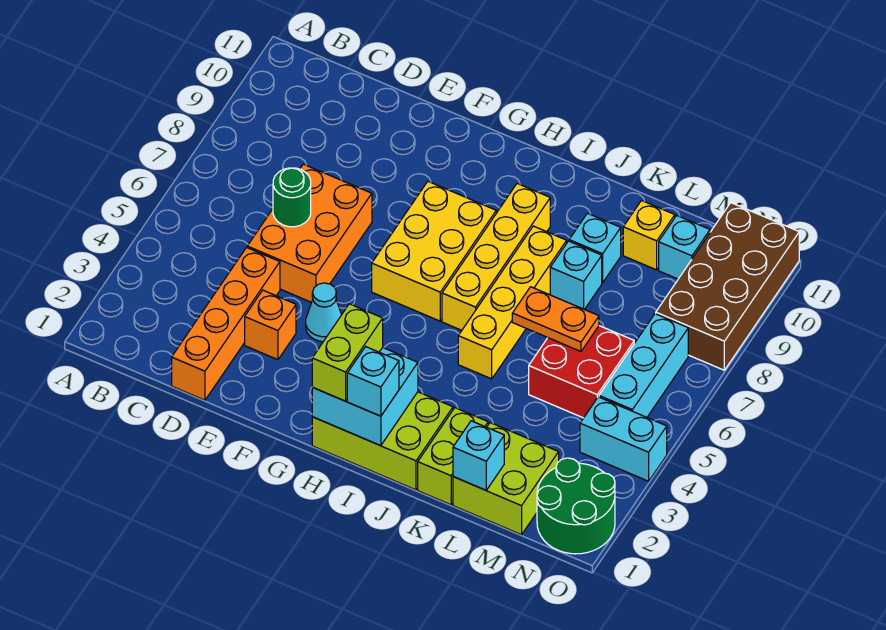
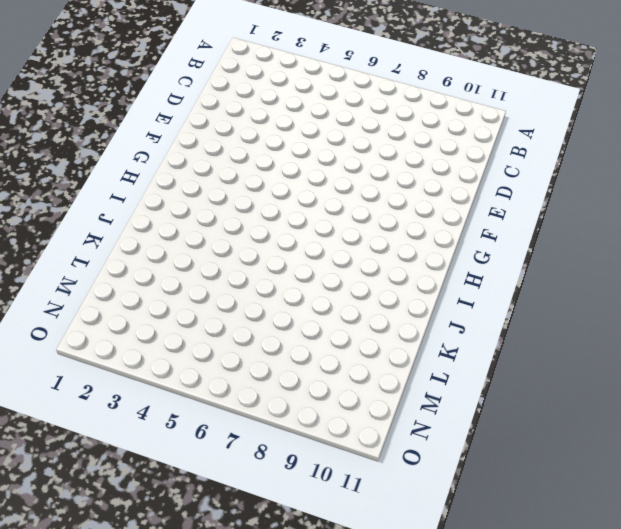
none -> orange brick D1:D4 level 1
none -> orange brick D5:E7 level 1
none -> orange brick E3 level 1

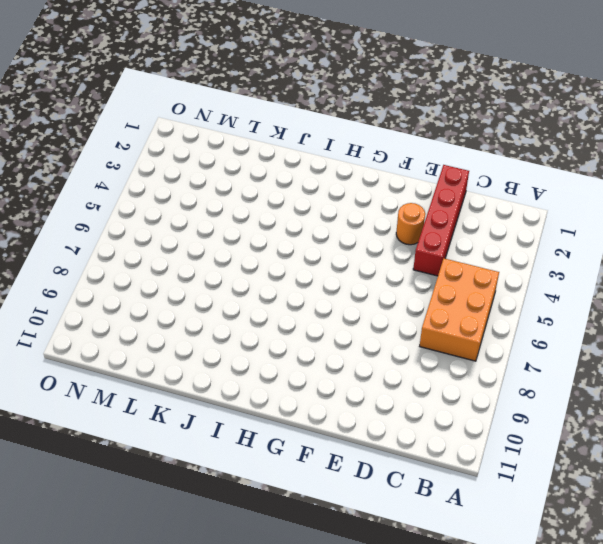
orange brick B5:C7 level 1 -> orange brick D5:E7 level 1
red brick D1:D4 level 1 -> orange brick D1:D4 level 1
orange round brick E3 level 1 -> orange brick E3 level 1
none -> cyan cone F4 level 1
none -> yellow brick G6:H8 level 1
none -> lime brick H1:J2 level 1

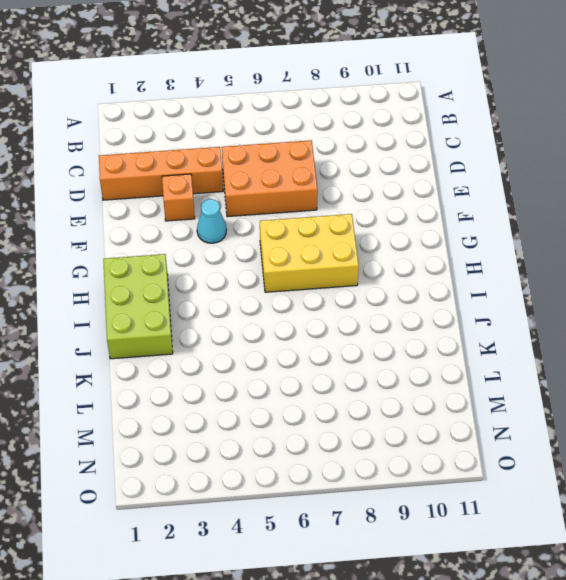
none -> yellow brick I6:I9 level 1
none -> yellow brick J5:J8 level 1
none -> lime brick K1:K2 level 1

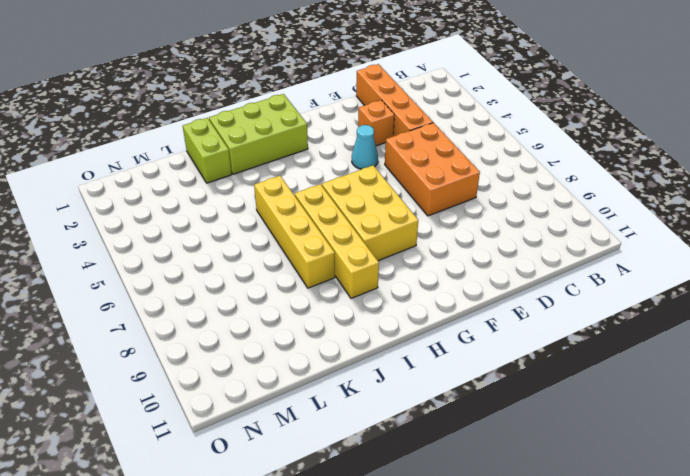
none -> cyan brick K8 level 1
none -> cyan brick K9 level 1
none -> lime brick L1:M2 level 1

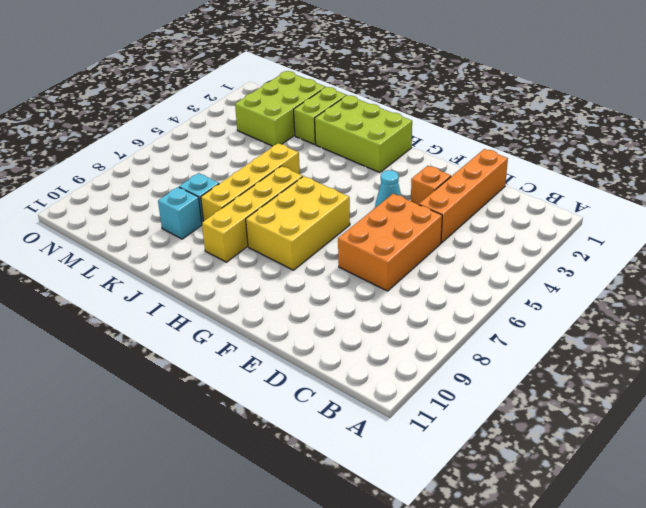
lime brick L1:M3 level 1 -> lime brick L1:M2 level 1
none -> red brick L5:M6 level 1
none -> yellow brick L10 level 1
none -> cyan brick M10 level 1

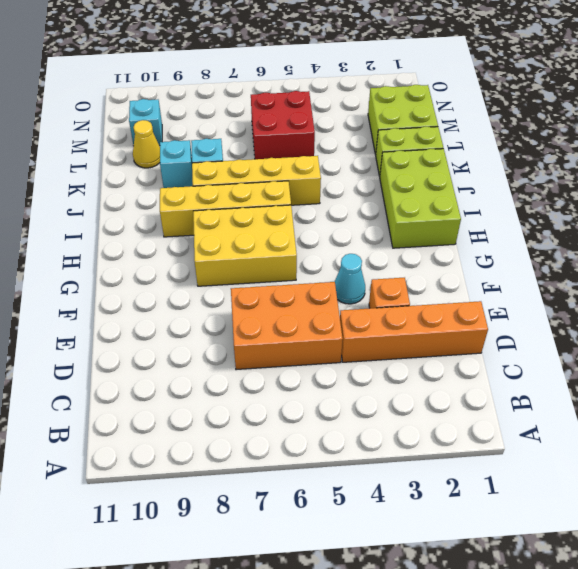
yellow cone L10 level 1 -> yellow brick L10 level 1
none -> green round brick N1:O2 level 1
none -> cyan brick N4:O4 level 1
none -> cyan brick N5:N7 level 1

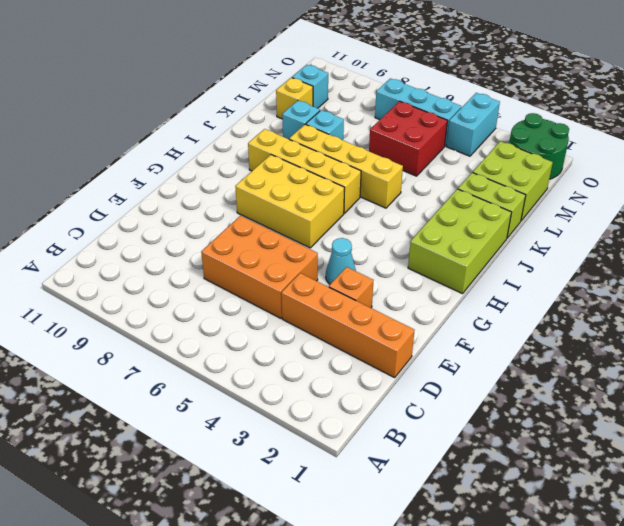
none -> brown brick N8:O11 level 1
none -> green round brick D6 level 2
none -> cyan brick H1:I2 level 2

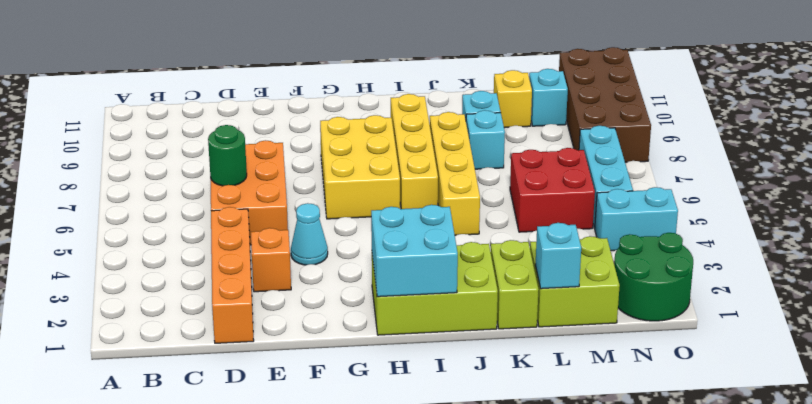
none -> orange plate K6:L6 level 2
none -> lime brick H1:H2 level 3
none -> cyan brick I1 level 3

